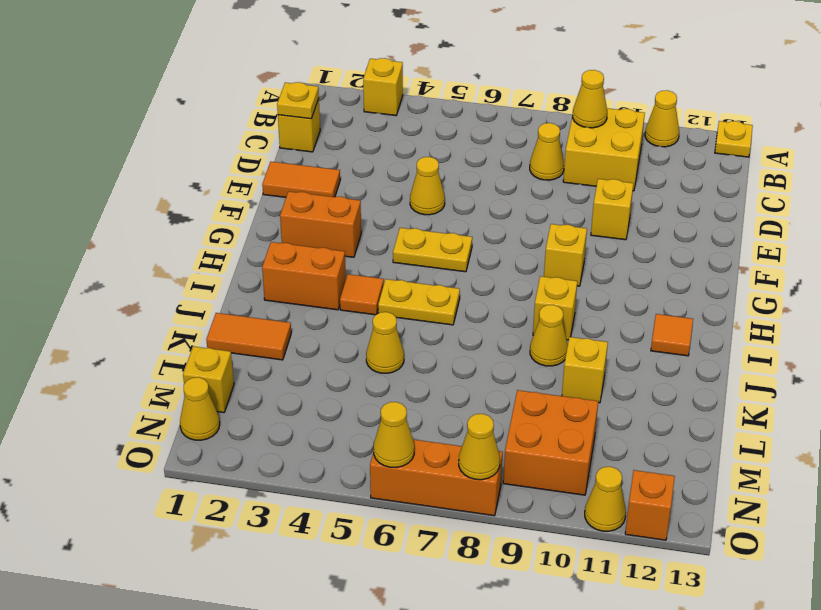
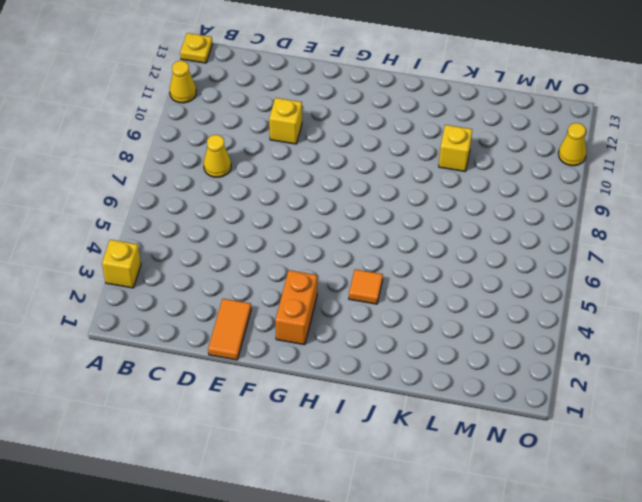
none -> yellow brick B9:C10 level 1
none -> yellow brick C1 level 1
none -> yellow cone E5 level 1
none -> yellow plate G5:G6 level 1

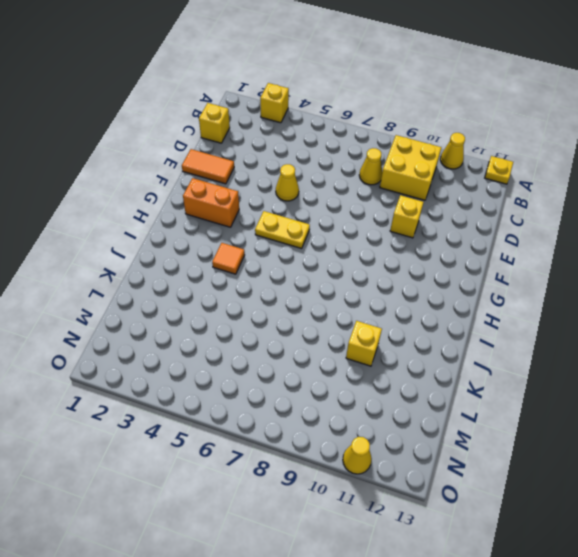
none -> yellow brick G9 level 1
none -> orange brick I2:I3 level 1
none -> yellow plate I5:I6 level 1
none -> yellow brick I9 level 1

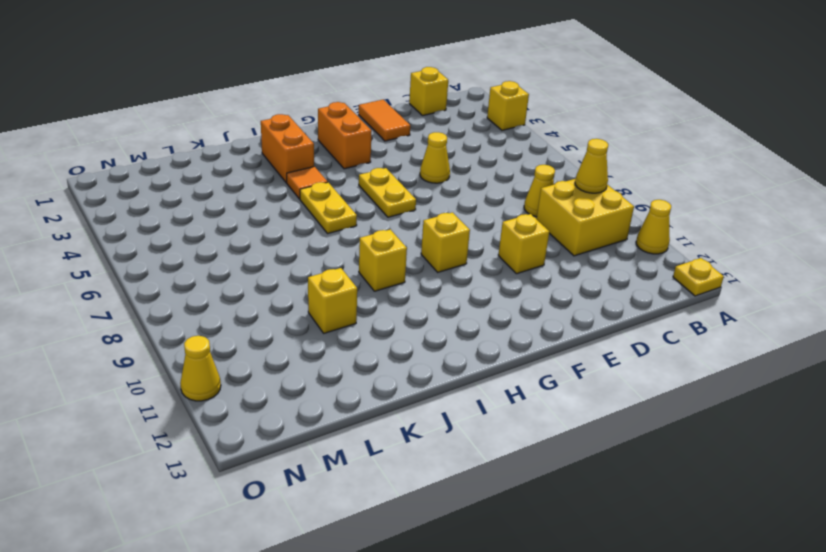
none -> orange tile I12 level 1
none -> yellow cone J9 level 1
none -> orange tile K1:K2 level 1
none -> yellow cone K5 level 1

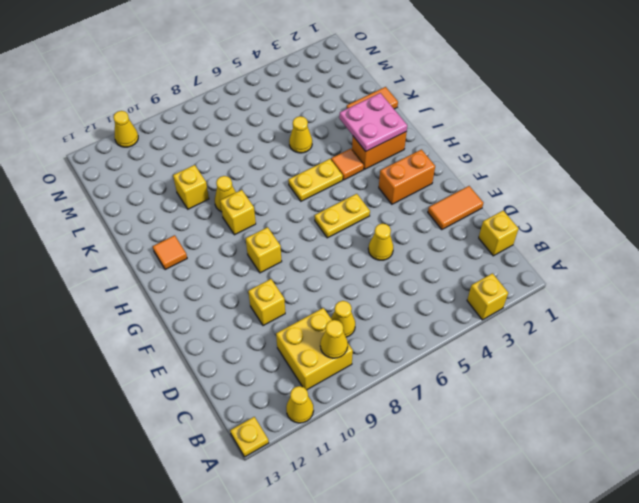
pink plate I2:J3 level 2 -> none
none -> yellow brick M1 level 1
none -> orange brick M9:N10 level 1
none -> yellow cone N1 level 1
none -> orange brick O6:O8 level 1

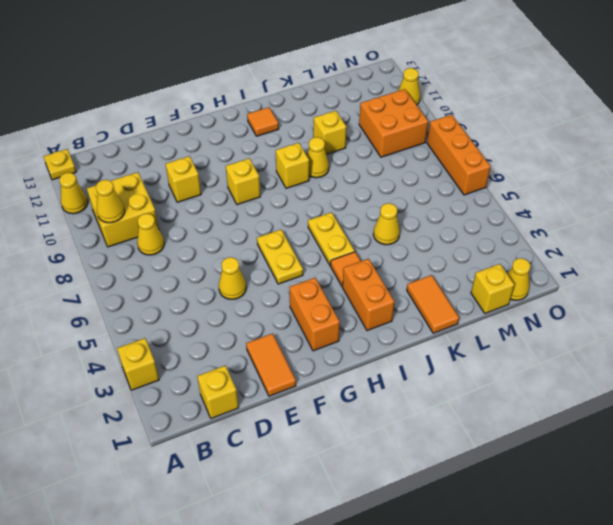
none -> orange brick O12 level 1
none -> yellow plate C1 level 2
none -> yellow cone O6 level 2
none -> yellow cone O8 level 2

